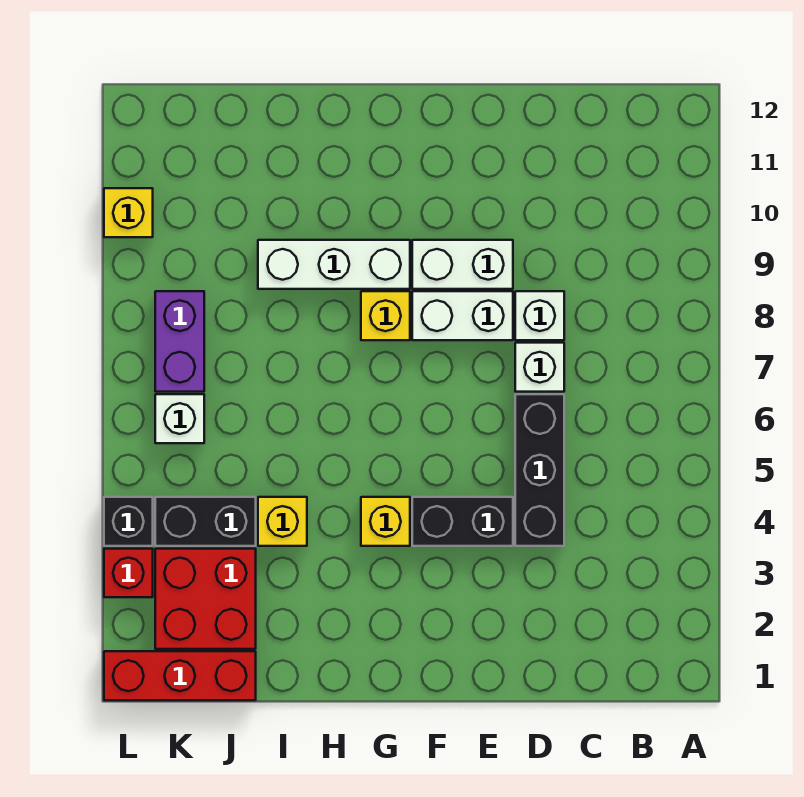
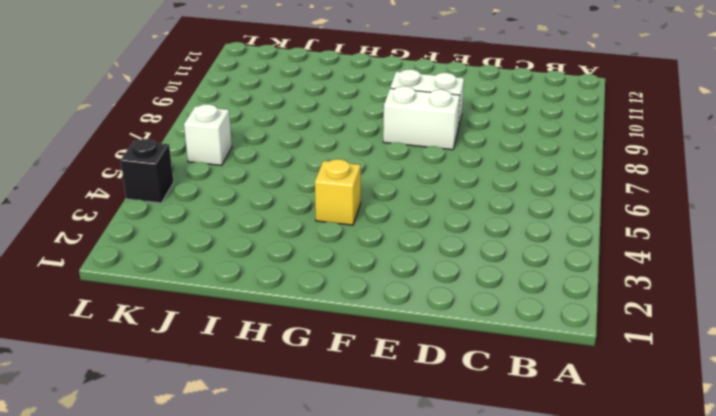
none -> black brick D4:D6 level 1
none -> white brick D7 level 1
none -> white brick D8 level 1

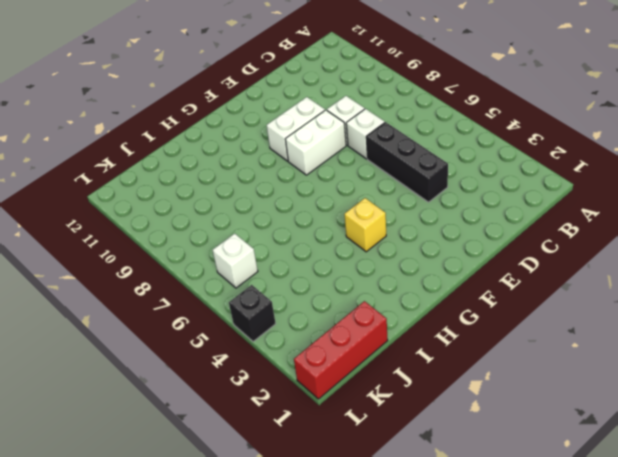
none -> black brick E4:F4 level 1
none -> yellow brick G8 level 1
none -> white brick G9:I9 level 1

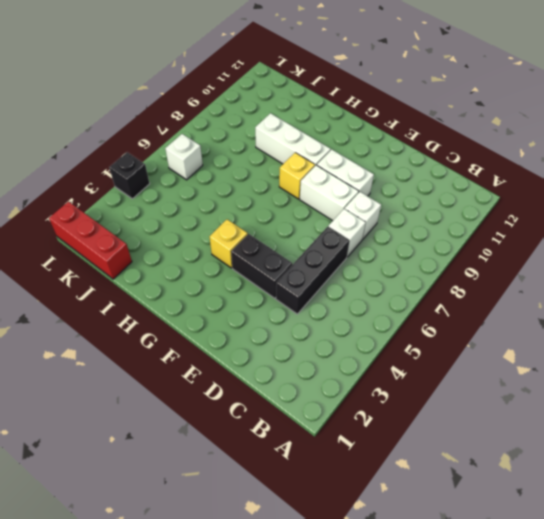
none -> yellow brick I4 level 1
none -> red brick J2:K3 level 1
none -> black brick J4:K4 level 1

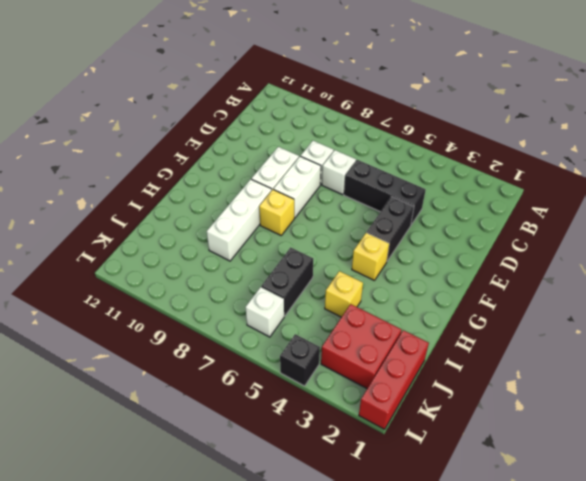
black brick I6:J6 level 1 -> black brick J4:K4 level 1
none -> purple brick K7:K8 level 1
none -> red brick L3 level 1
none -> yellow brick L10 level 1

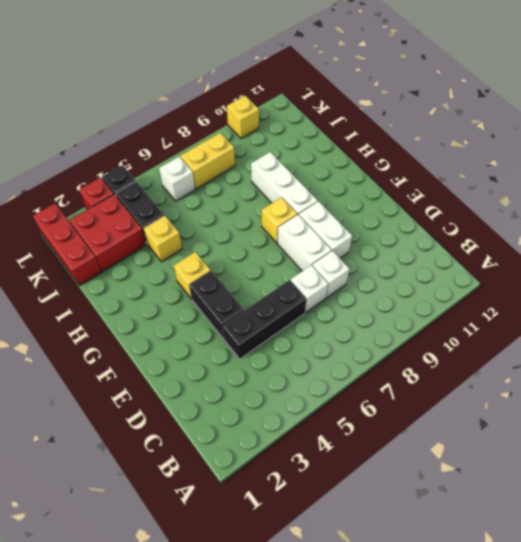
yellow brick K7:K8 level 1 -> purple brick K7:K8 level 1

